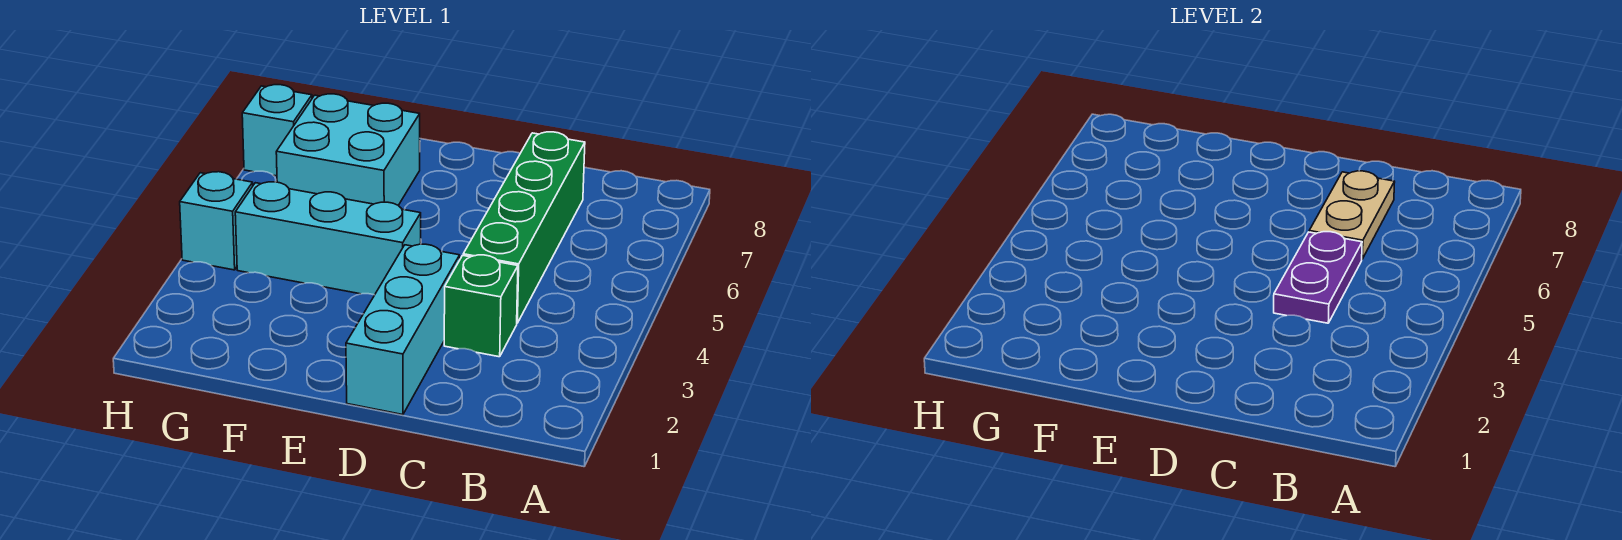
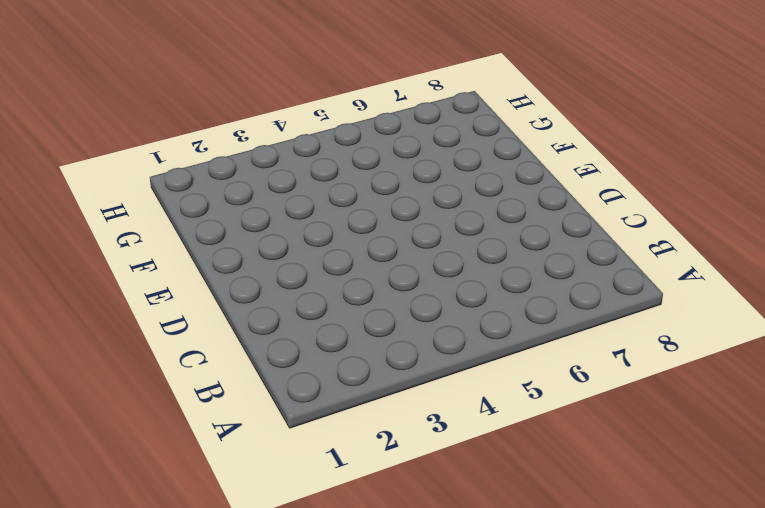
none -> green brick C3 level 1
none -> green brick C4:C7 level 1

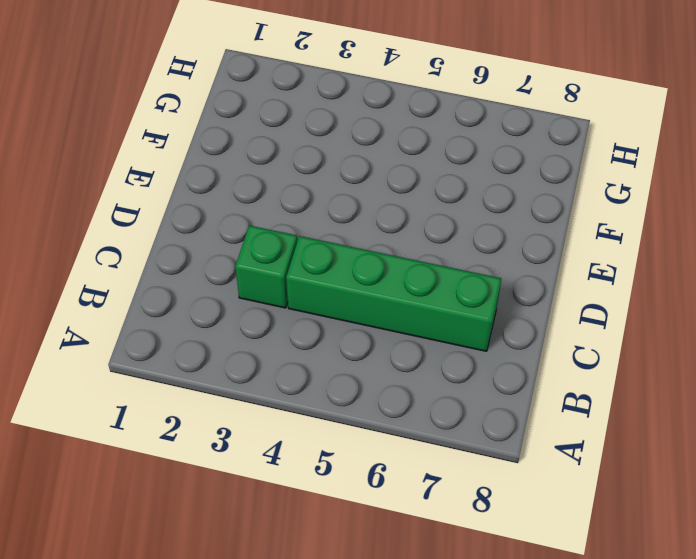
none -> cyan brick D1:D3 level 1
none -> cyan brick E4:G4 level 1

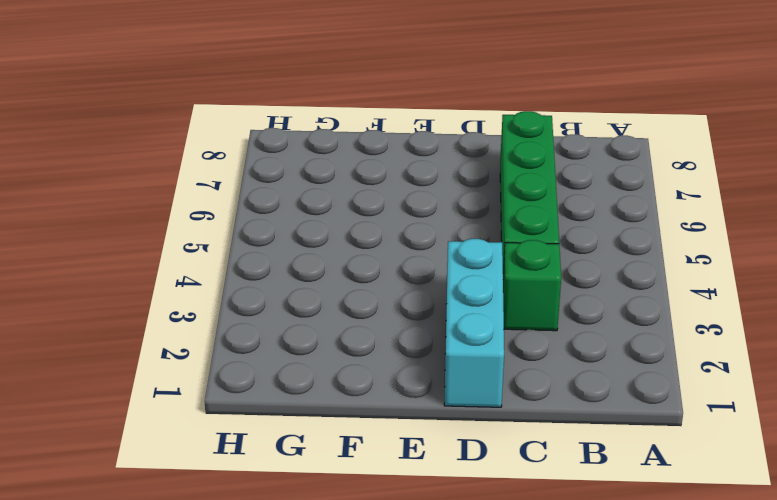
none -> cyan brick E4:G4 level 1
none -> cyan brick F6:G7 level 1

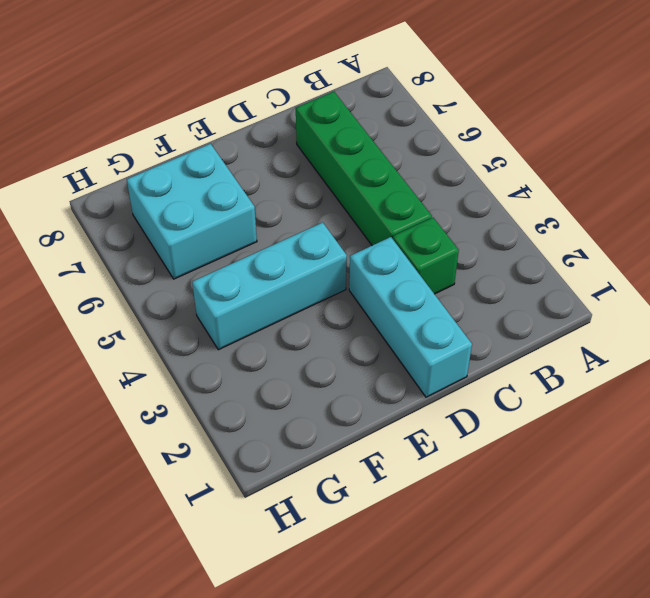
none -> cyan brick H4 level 1
none -> cyan brick H7 level 1

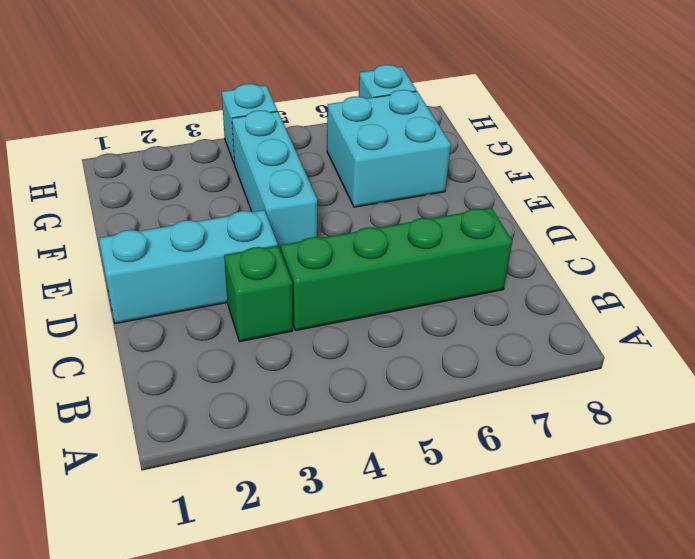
none -> purple plate C4:C5 level 2
none -> tan plate C6:C7 level 2

